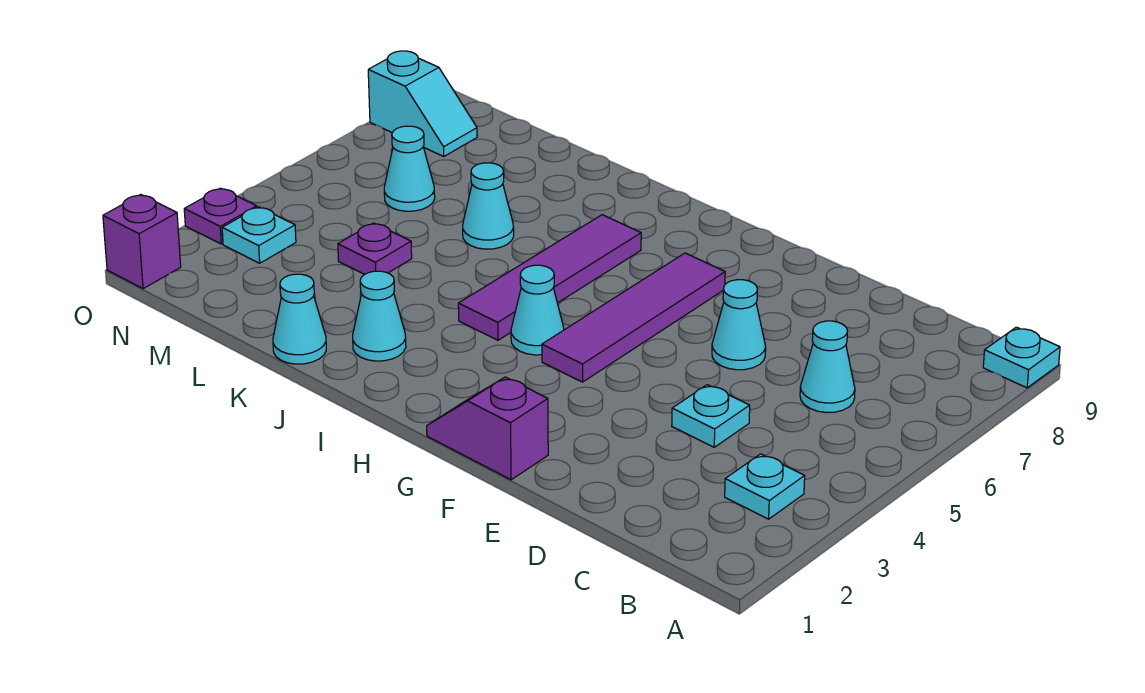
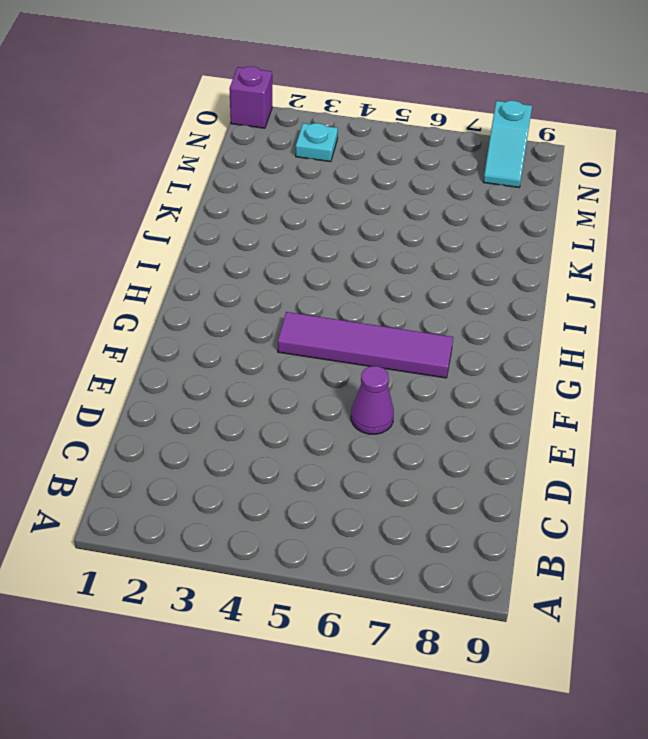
purple cone E6 level 1 -> cyan cone E6 level 1
none -> cyan plate A9 level 1
none -> cyan plate B3 level 1
none -> cyan cone C6 level 1

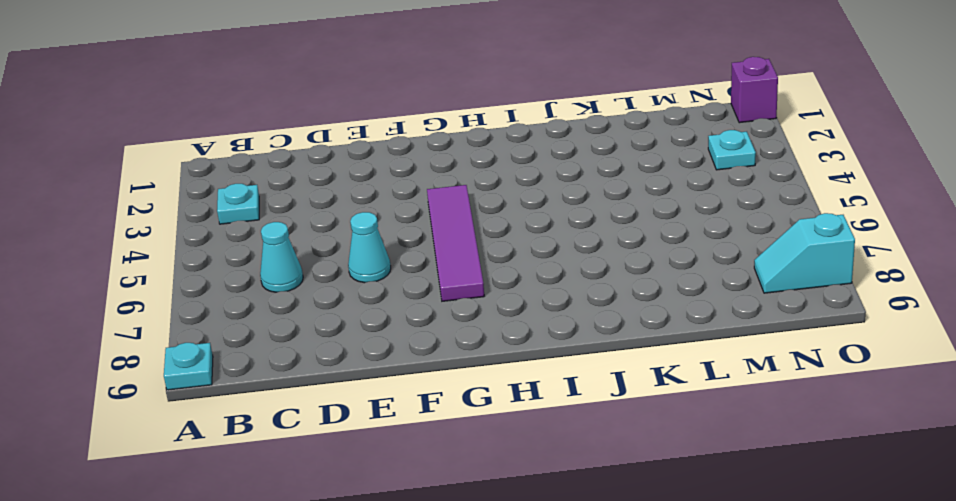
none -> cyan plate D4 level 1
none -> purple slope F1:G1 level 1 top F
none -> cyan cone H4 level 1

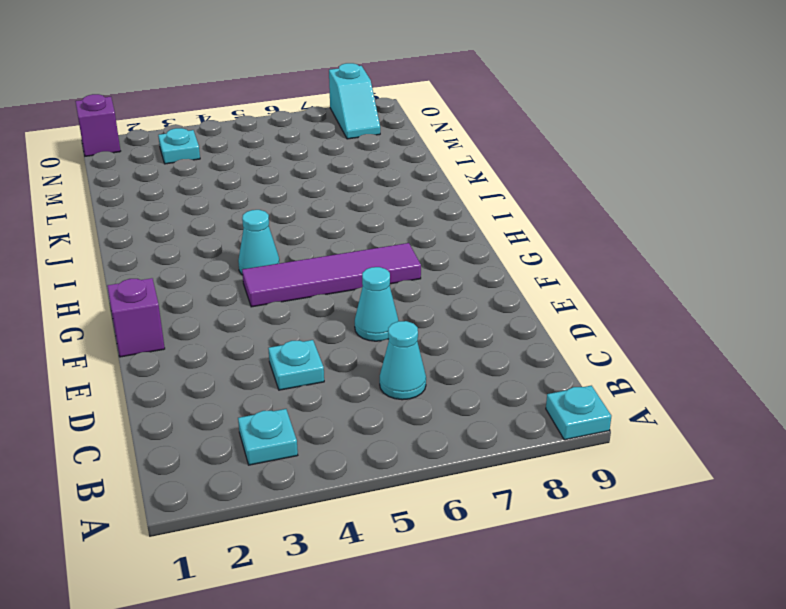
none -> purple tile I4:I7 level 1
none -> cyan cone J2 level 1
none -> cyan cone K1 level 1

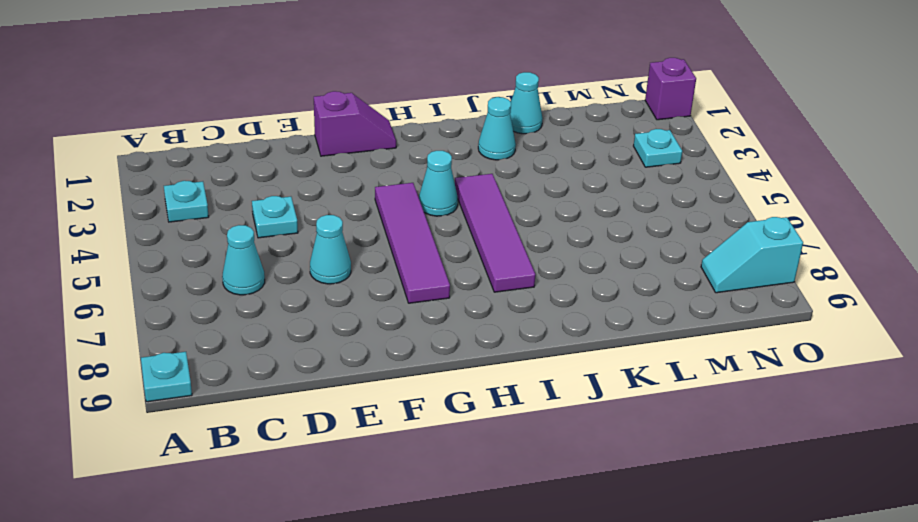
none -> cyan cone K6 level 1
none -> purple plate L4 level 1
none -> cyan cone M6 level 1

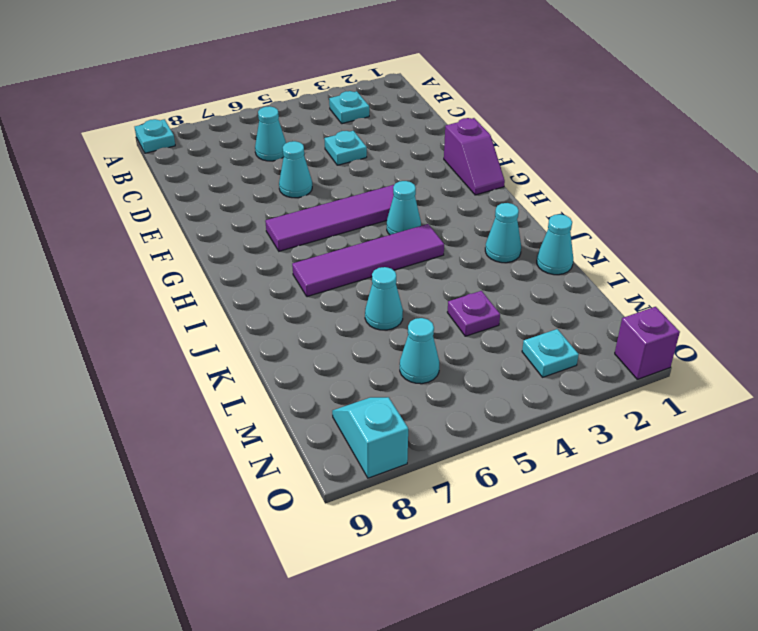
none -> purple plate O3 level 1

